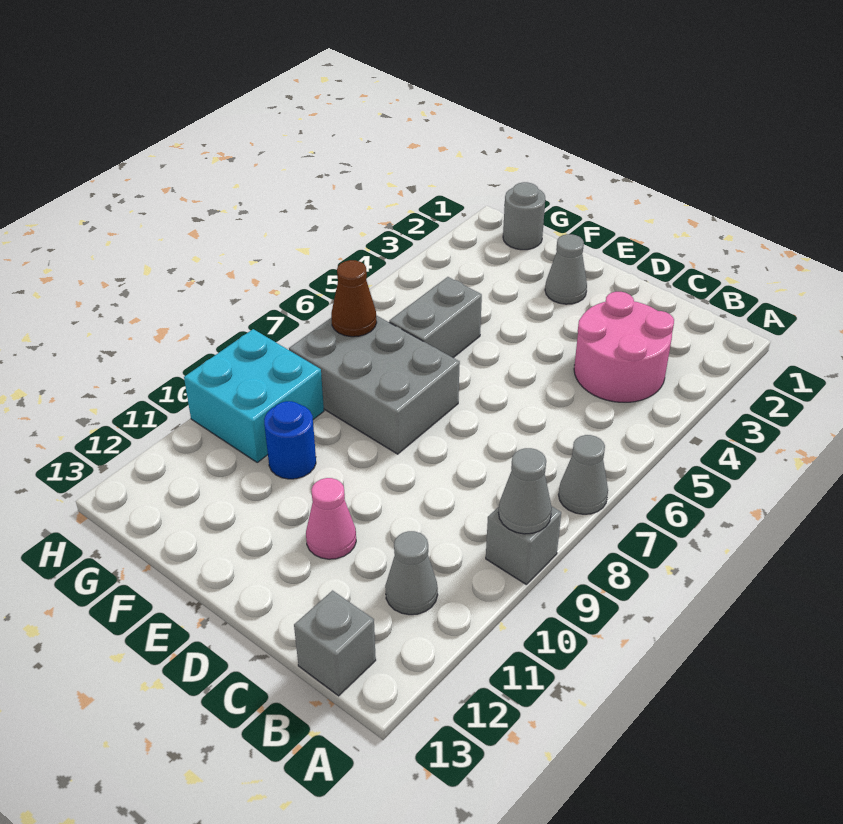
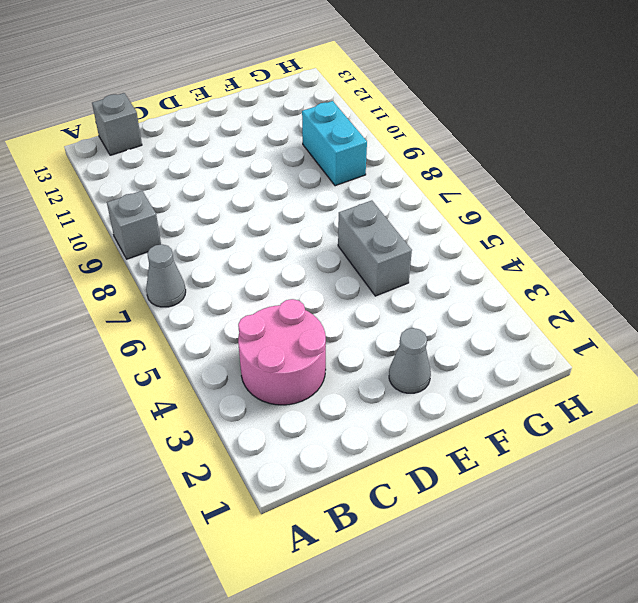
cyan brick G9:G10 level 1 -> cyan brick G9:H10 level 1
none -> grey cone B11 level 1
none -> pink cone D11 level 1
none -> grey brick E7:G8 level 1

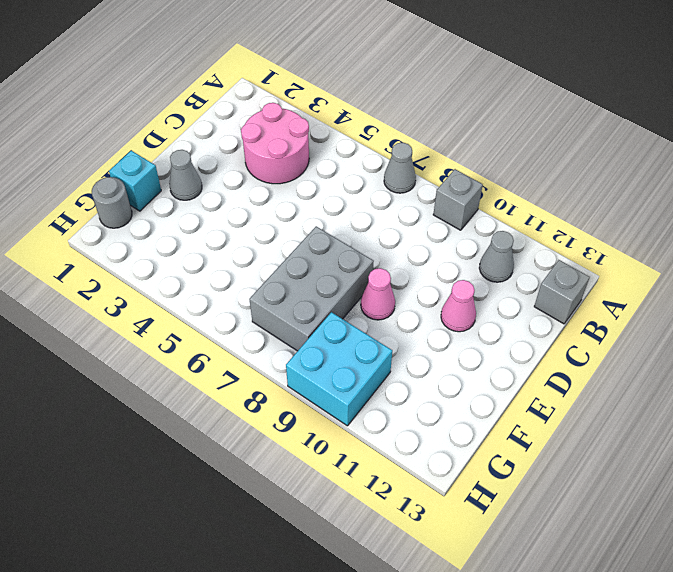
pink cone E9 level 1 -> none
cyan brick F1 level 1 -> none
none -> grey brick F5:F6 level 1
none -> blue round brick F10 level 1
none -> grey cone A9 level 2

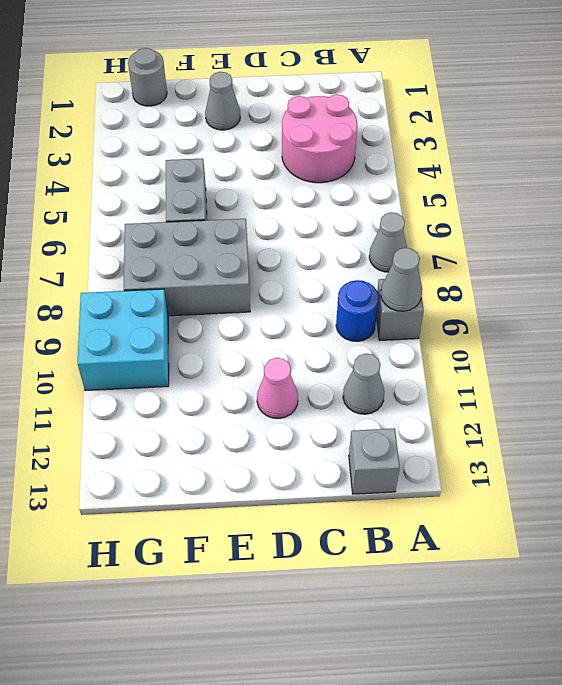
blue round brick B9 level 1 -> blue round brick F10 level 1
none -> brown cone G7 level 2

